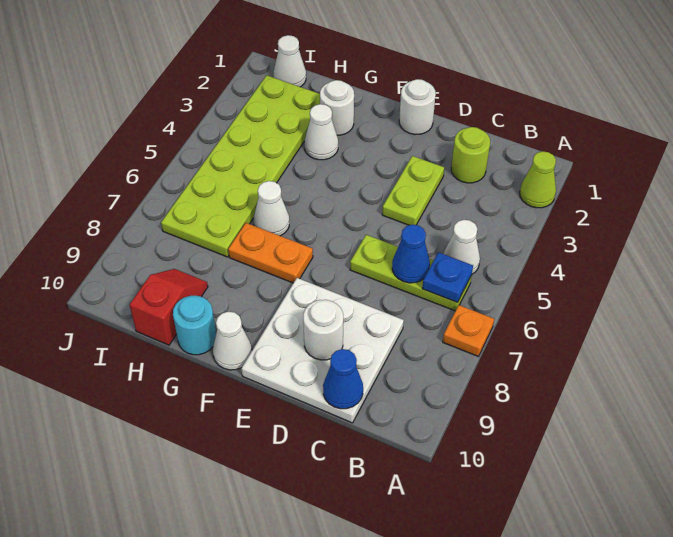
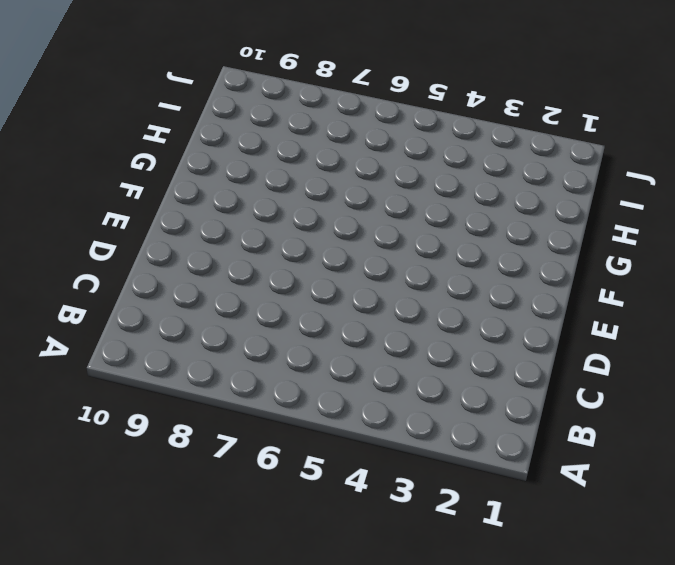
none -> lime cone A2 level 1
none -> orange plate A7 level 1
none -> white cone B5 level 1

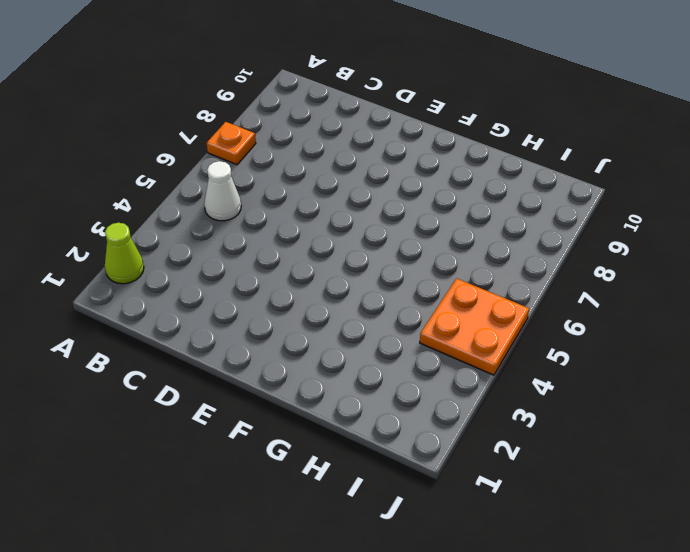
orange plate I4:J5 level 1 -> lime plate H2:I7 level 1
none -> lime plate B6:D6 level 1
none -> lime round brick C2 level 1
none -> white plate C8:E10 level 1

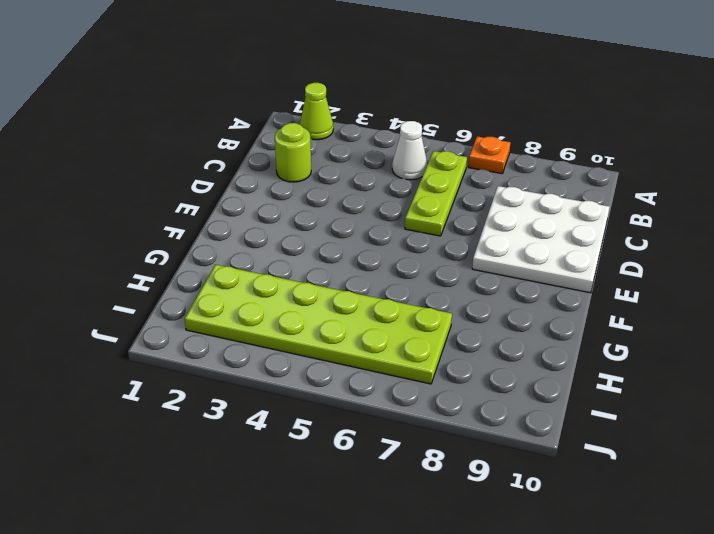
none -> lime plate D3:D4 level 1
none -> white round brick E1 level 1
none -> orange plate F7:G7 level 1

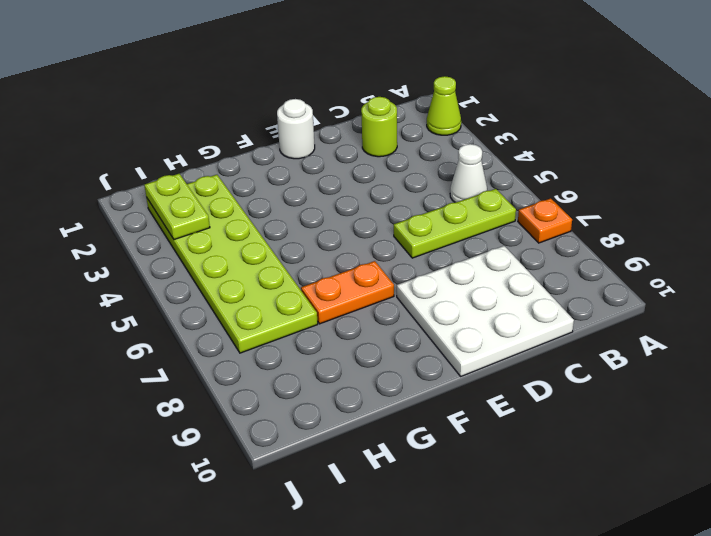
lime plate I2:I3 level 2 -> lime plate D3:D4 level 1
none -> white cone F10 level 1
none -> white round brick G2 level 1
none -> white cone G3 level 1

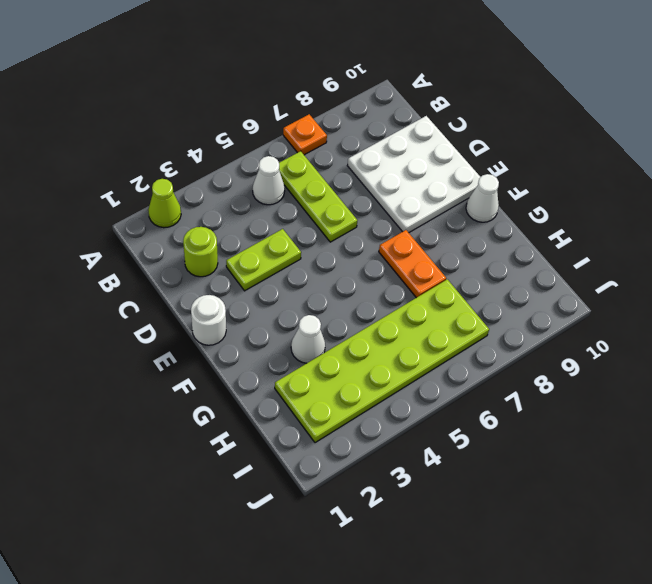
none -> white round brick G2 level 1
none -> white cone G6 level 1
none -> cyan round brick G10 level 1

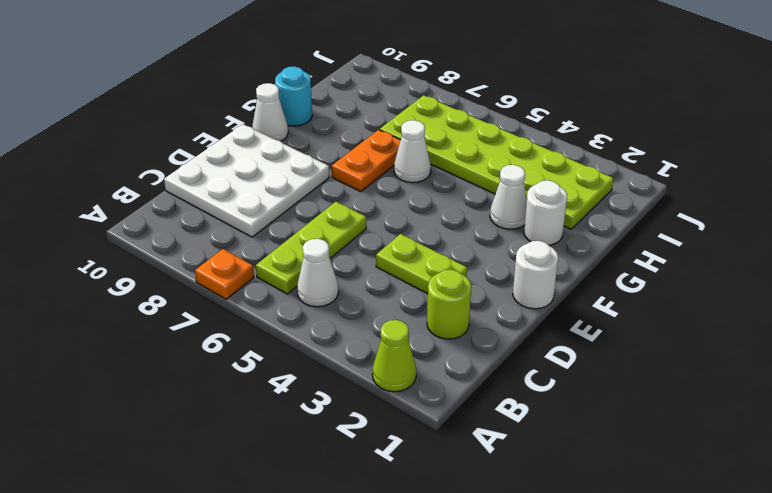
none -> red slope H9:H10 level 1 top 10
none -> white cone I1 level 1
none -> blue plate B6 level 2

